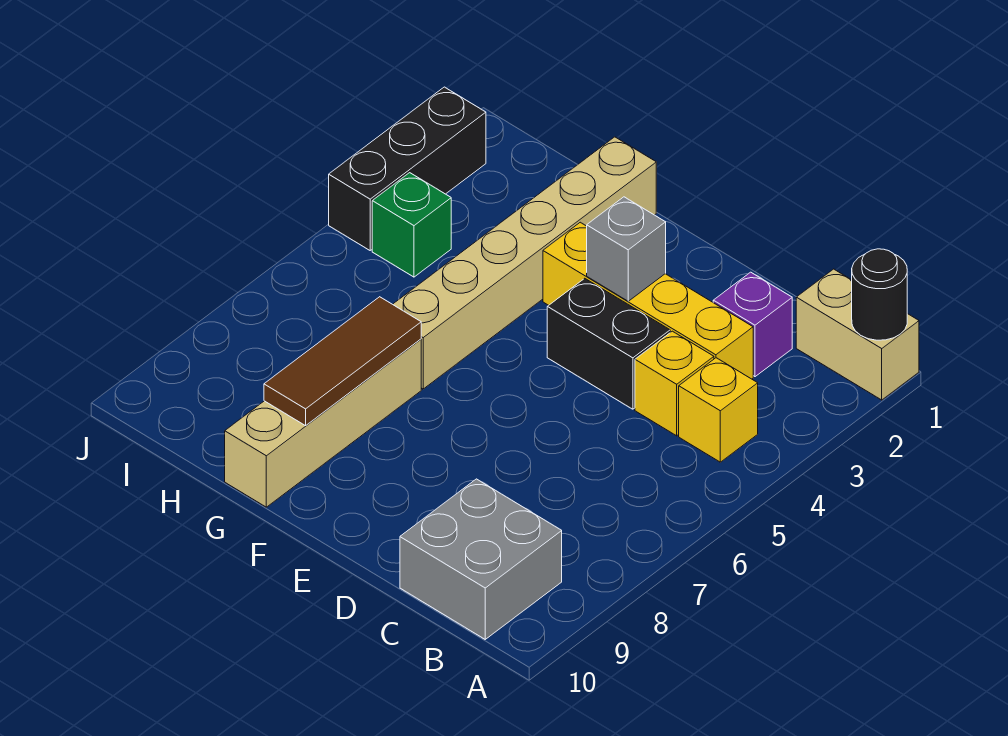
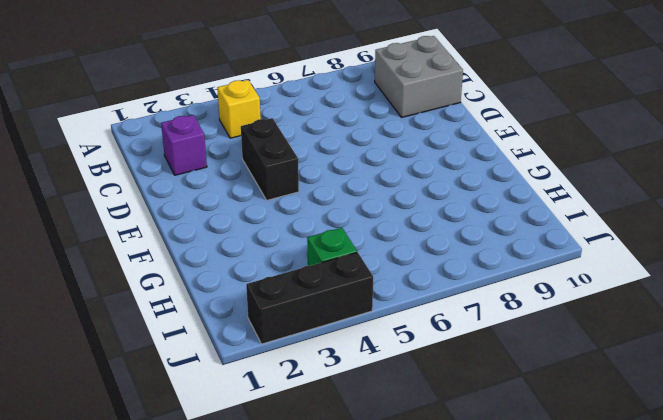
none -> tan brick A1:B1 level 1
none -> yellow brick C3:F3 level 1
none -> yellow brick C4 level 1

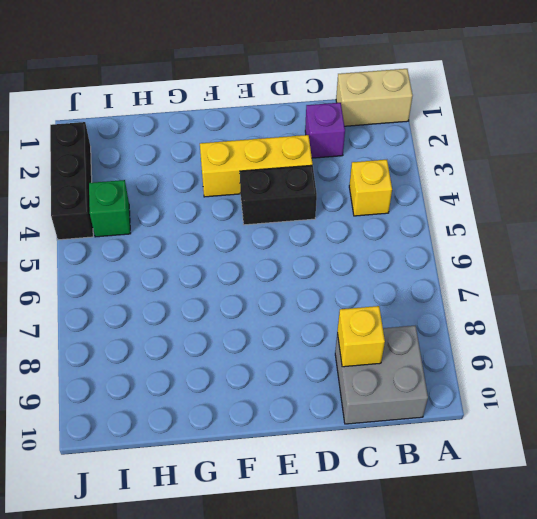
yellow brick C9 level 2 -> yellow brick C4 level 1
yellow brick D3:F3 level 1 -> yellow brick C3:F3 level 1
none -> tan brick G1:G6 level 1
none -> tan brick G7:G10 level 1
none -> black round brick A1 level 2

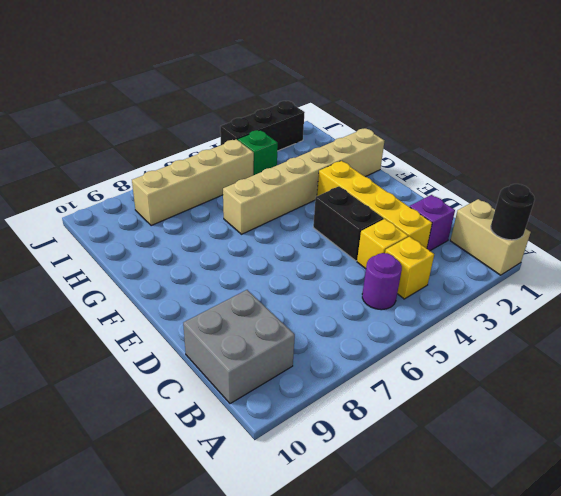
purple round brick B5 level 1 -> none
tan brick I5:I8 level 1 -> tan brick G7:G10 level 1
none -> grey brick E3 level 2
none -> brown tile G7:G9 level 2

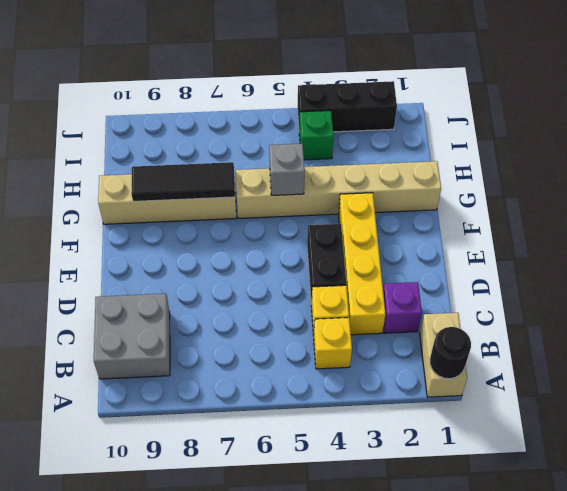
grey brick G5 level 2 -> grey brick E3 level 2
black tile G7:G9 level 2 -> brown tile G7:G9 level 2

